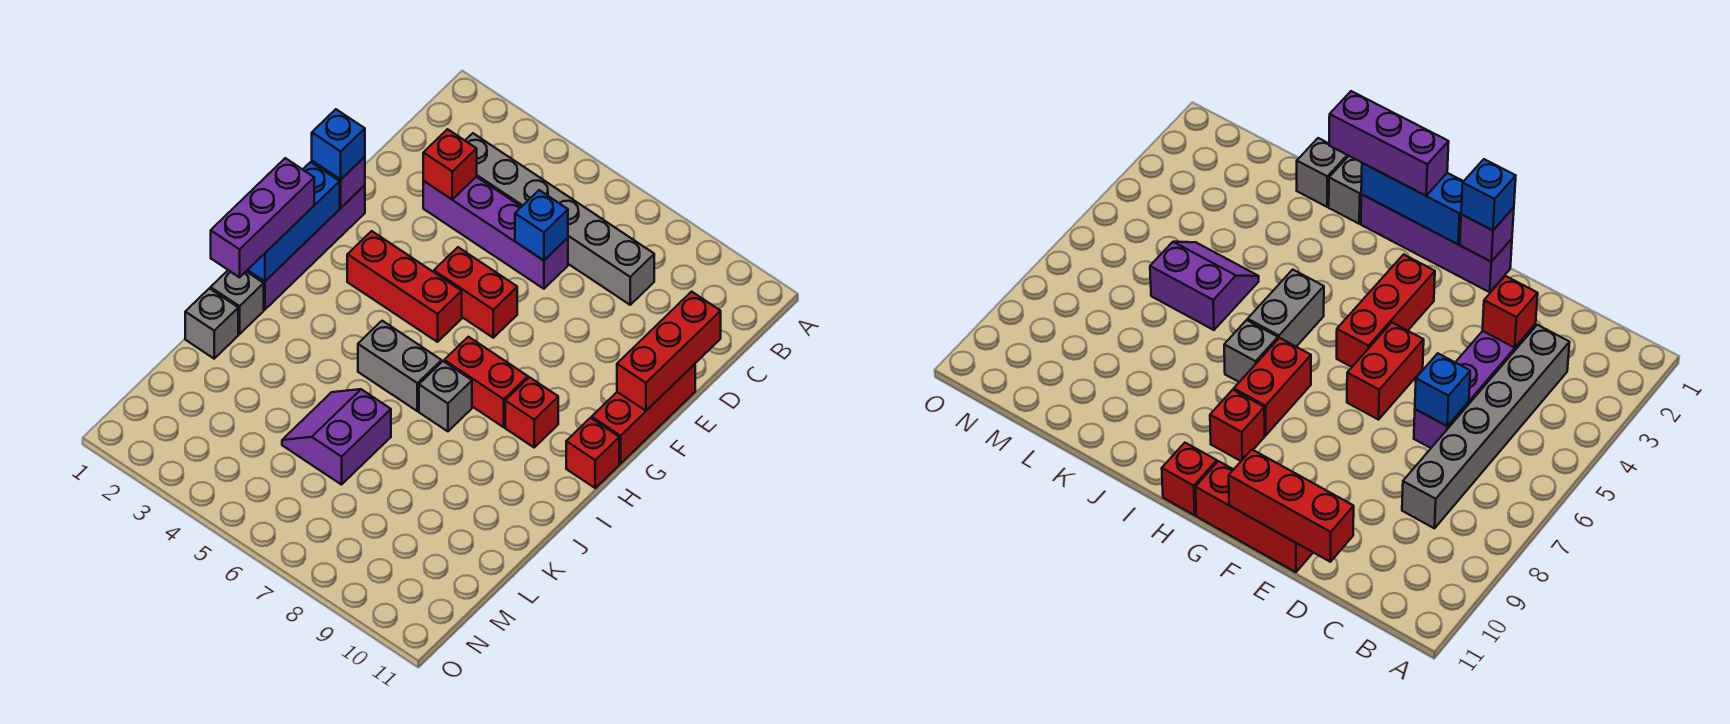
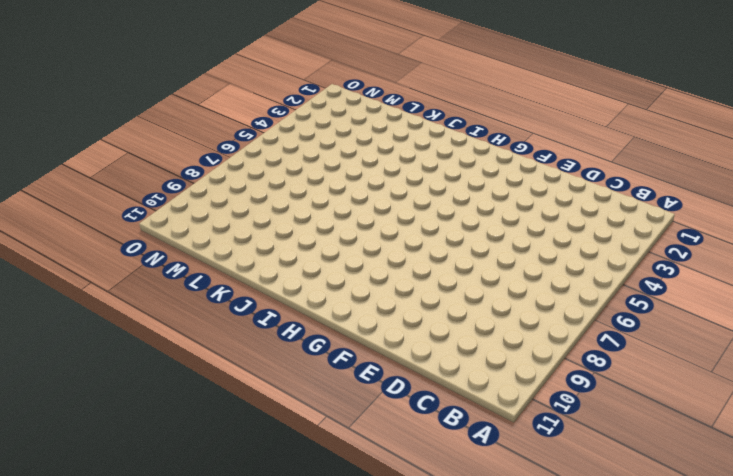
none -> grey brick C3:C8 level 1
none -> purple brick D3:D6 level 1
none -> red brick E11:G11 level 1

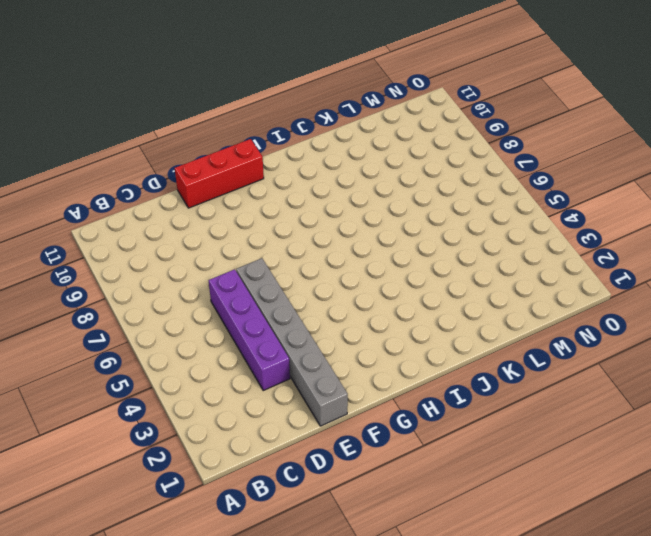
grey brick E1:E6 level 1 -> grey brick C3:C8 level 1
none -> purple brick F1:I1 level 1
none -> red brick F5:F6 level 1
none -> red brick G3:G5 level 1

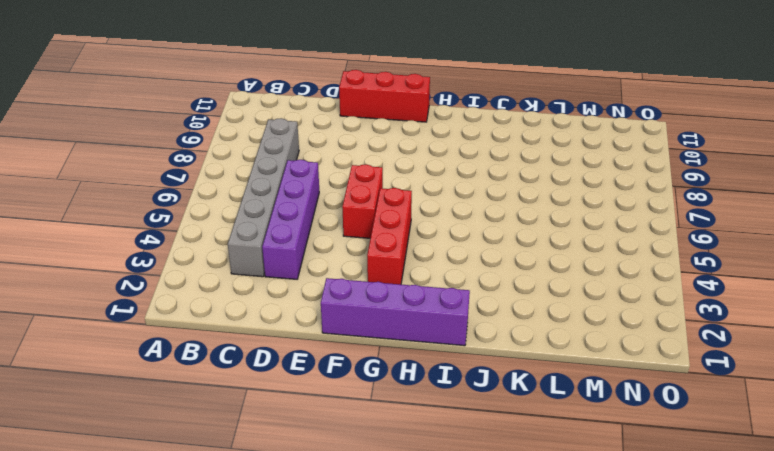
none -> red brick H7:H8 level 1
none -> red brick H9 level 1
none -> red brick H11 level 1

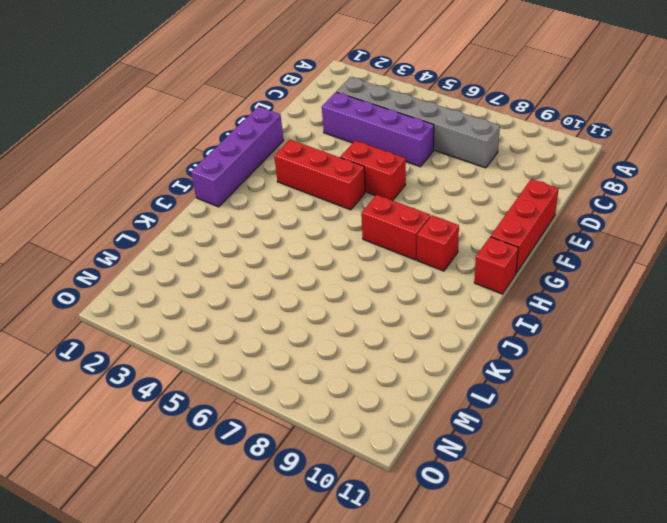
none -> grey brick I5:I6 level 1
none -> grey brick I7 level 1
none -> grey brick J1 level 1

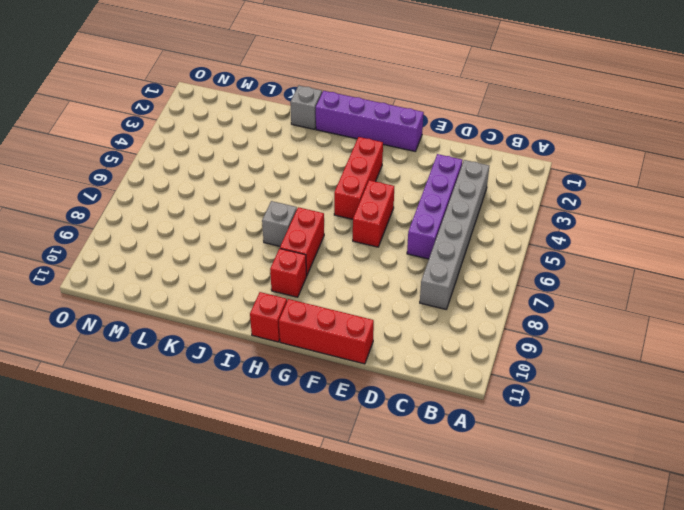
none -> grey brick I5:I6 level 1
none -> grey brick K1 level 1
none -> purple slope K5:L6 level 1 top 6

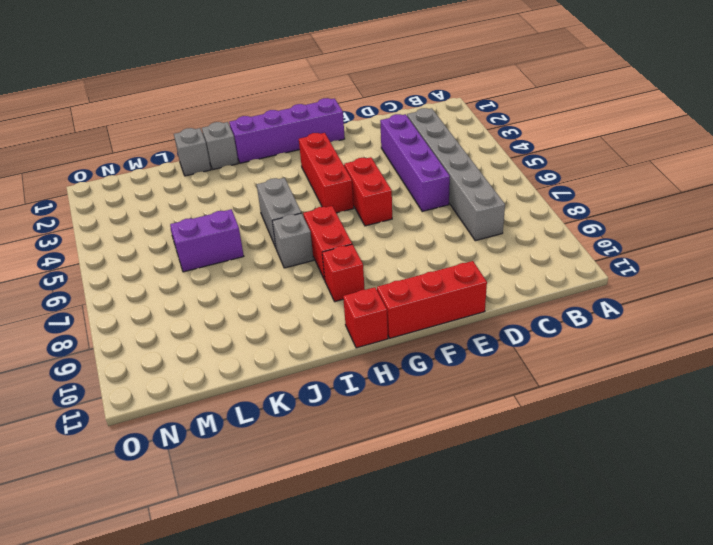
none -> red brick D3 level 2
none -> blue brick D6 level 2
none -> red brick D11:F11 level 2

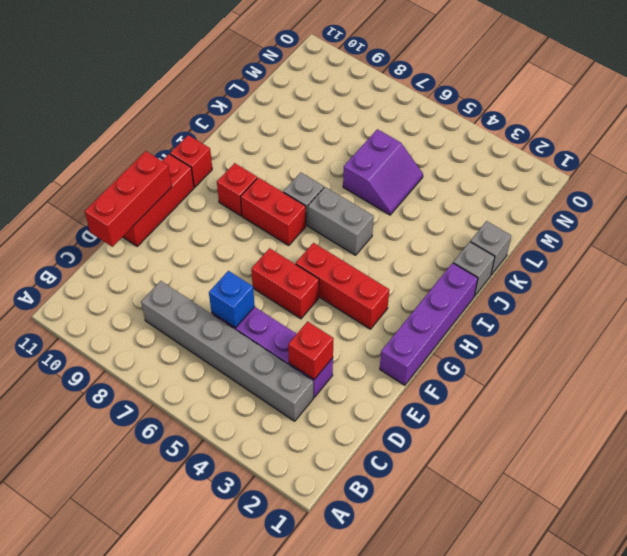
none -> purple brick F1 level 2
none -> blue brick G1:I1 level 2
none -> blue brick F1 level 3

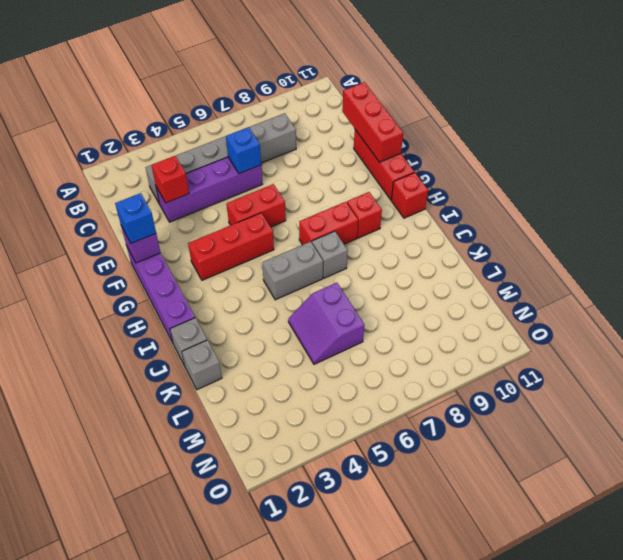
none -> blue brick G1:I1 level 2
none -> purple brick H1:J1 level 3

